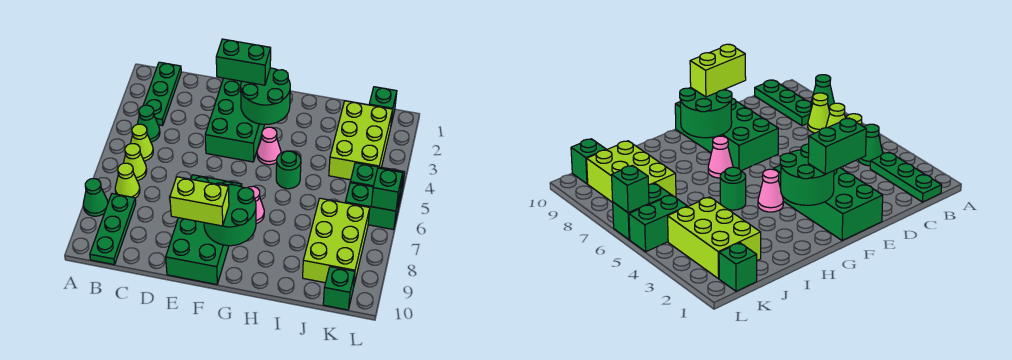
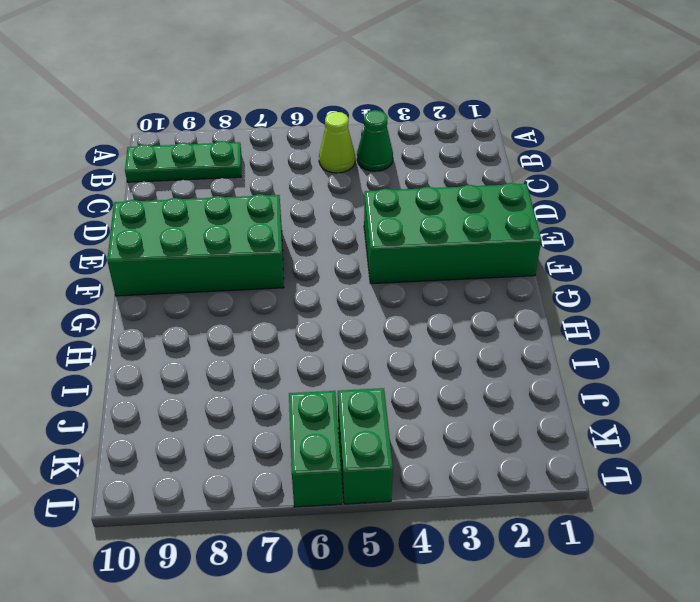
none -> green cone A8 level 1
none -> green plate B1:B3 level 1
none -> lime cone B6 level 1

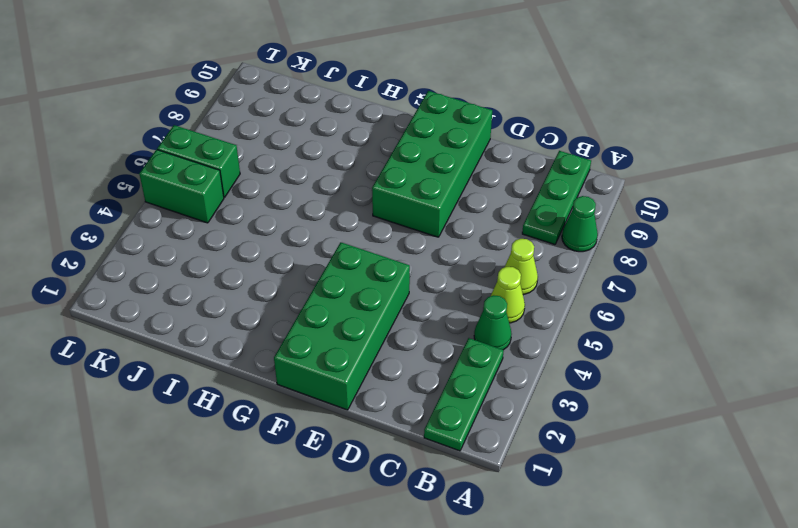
none -> lime cone B7 level 1
none -> pink cone G4 level 1
none -> pink cone G7 level 1

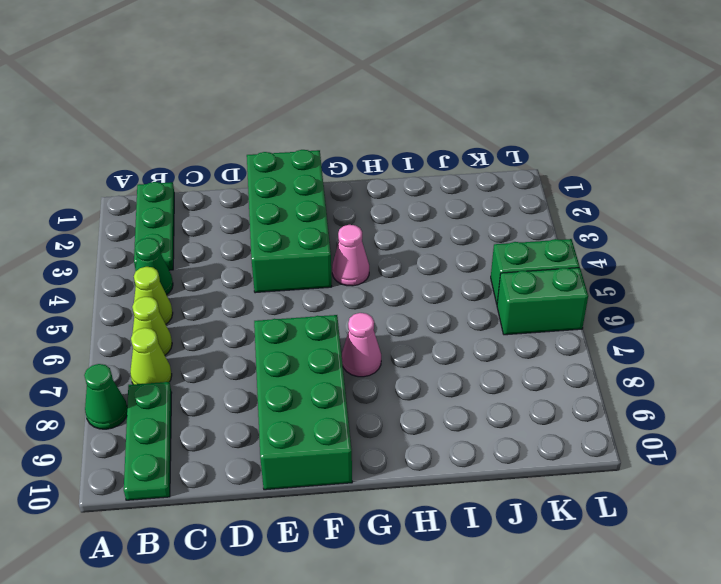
none -> green round brick H5 level 1
none -> lime brick J2:K4 level 1
none -> lime brick J7:K9 level 1

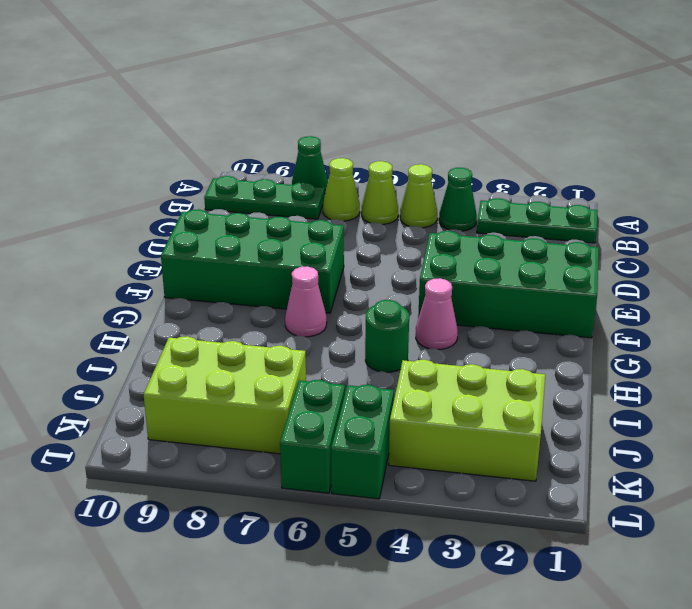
none -> green brick K1 level 1
none -> green brick K10 level 1
none -> green round brick F2:G3 level 2

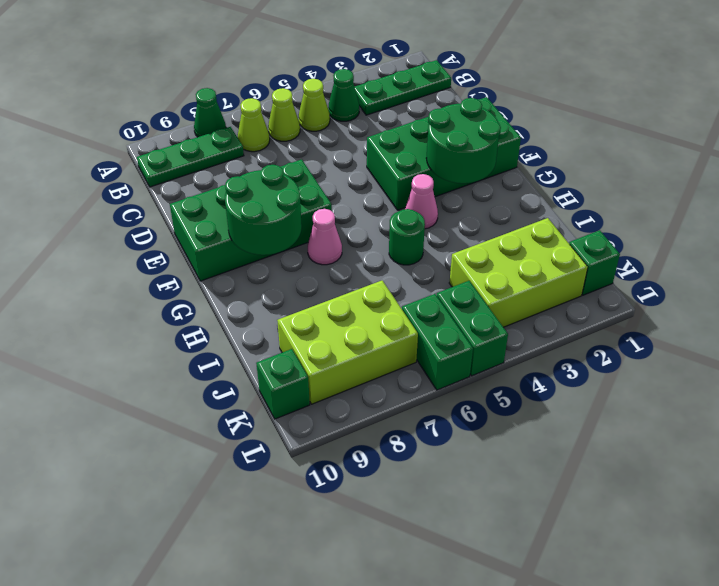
none -> green brick L6 level 2
none -> green brick E2:F2 level 3
none -> lime brick E9:F9 level 3

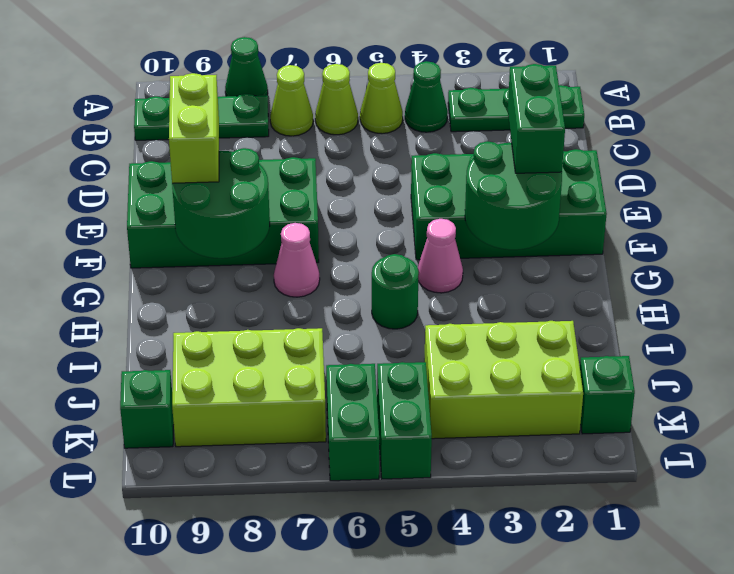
none -> green brick L6 level 2

